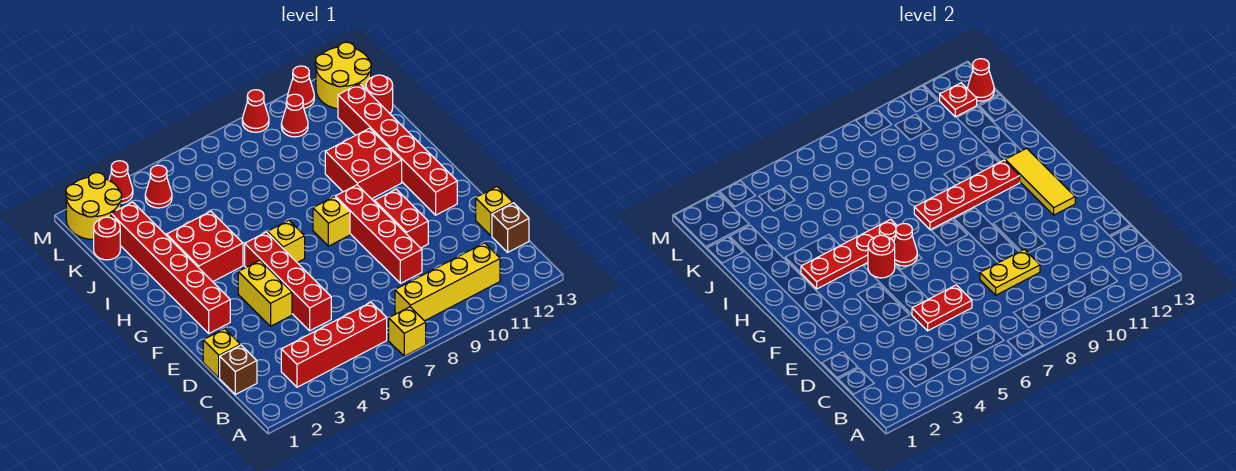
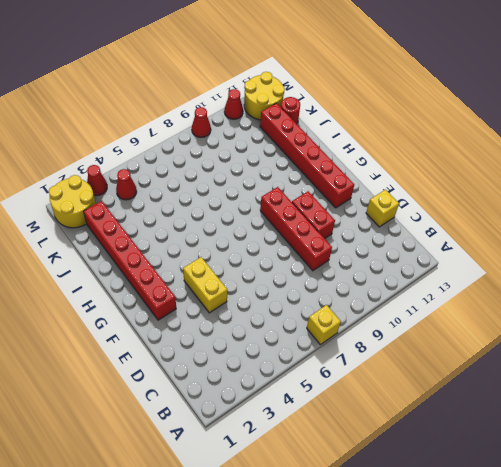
none -> red brick B3:B6 level 1
none -> yellow brick B8:B11 level 1
none -> brown brick C1 level 1
none -> brown brick C13 level 1

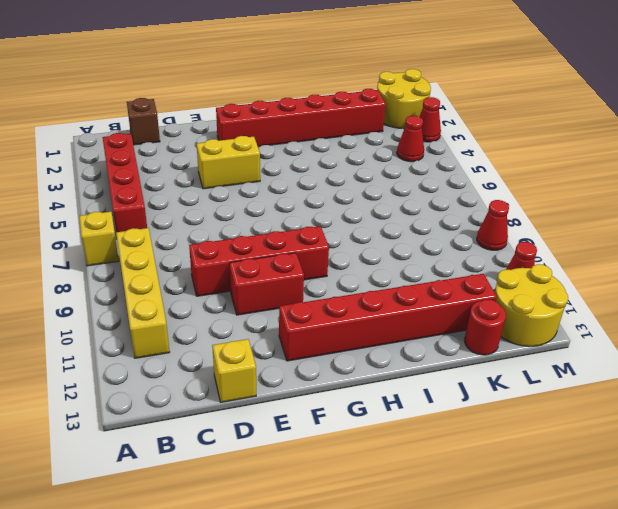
none -> brown brick C13 level 1
none -> yellow brick D1 level 1
none -> red brick D5:G5 level 1
none -> yellow brick G6 level 1

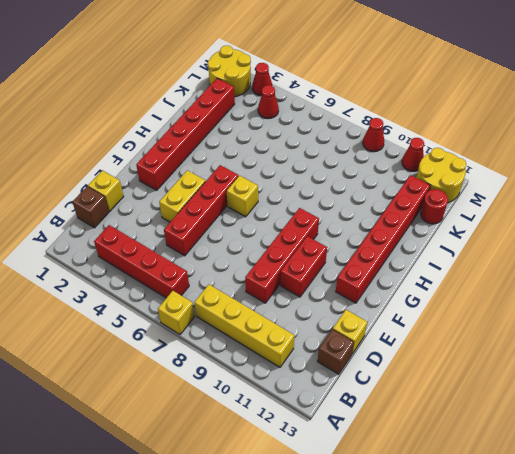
none -> yellow brick G8 level 1
none -> red brick H3:I4 level 1
none -> red brick H10:I11 level 1
none -> red round brick K1 level 1

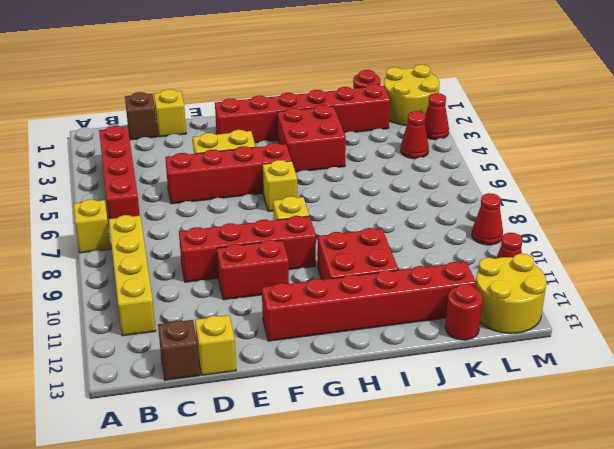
none -> red cone L10 level 1
none -> red plate D5:D6 level 2
none -> yellow plate D8:D9 level 2
none -> yellow tile F12:H12 level 2

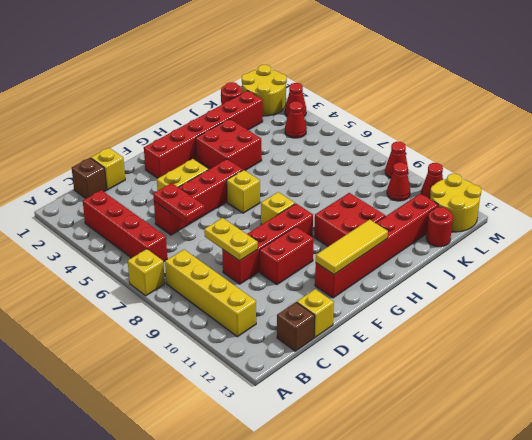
none -> red round brick G5 level 2
none -> red cone G6 level 2
none -> red plate H3:H6 level 2
none -> red plate H8:H11 level 2

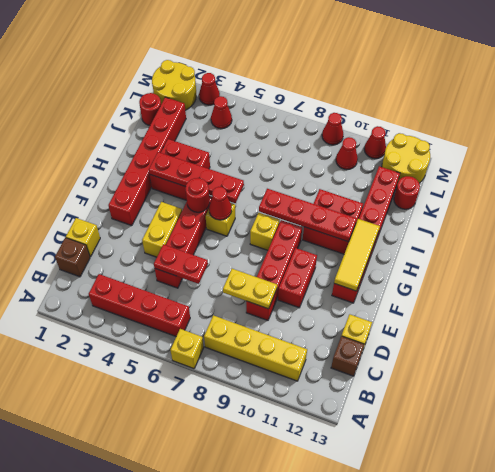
none -> red plate L12 level 2
none -> red cone L13 level 2

